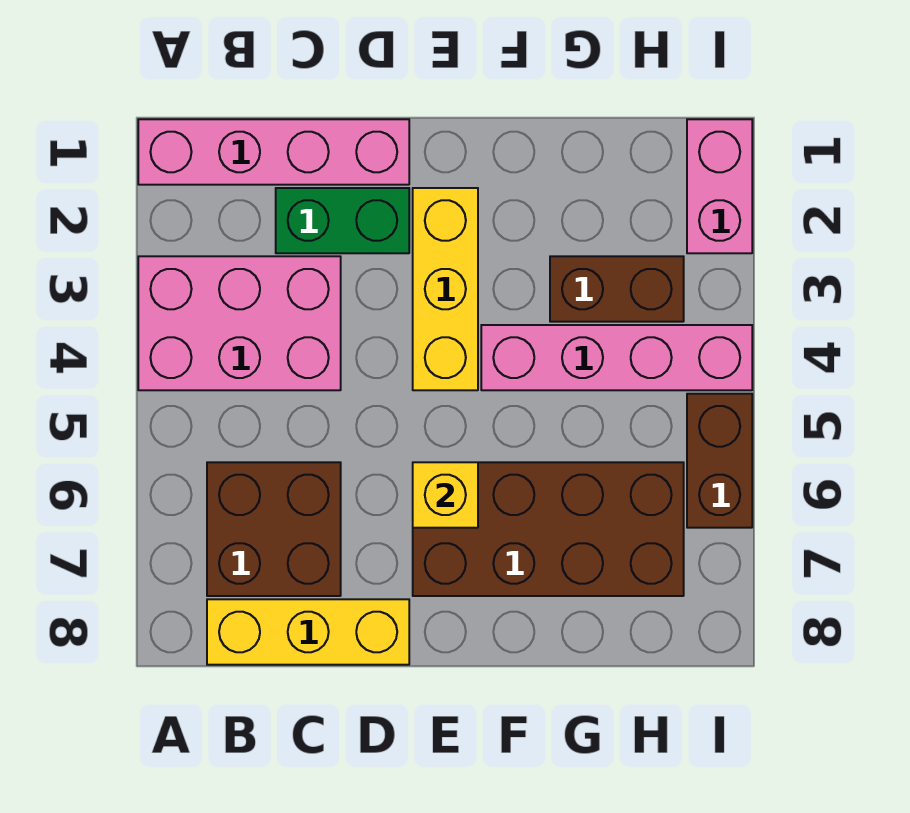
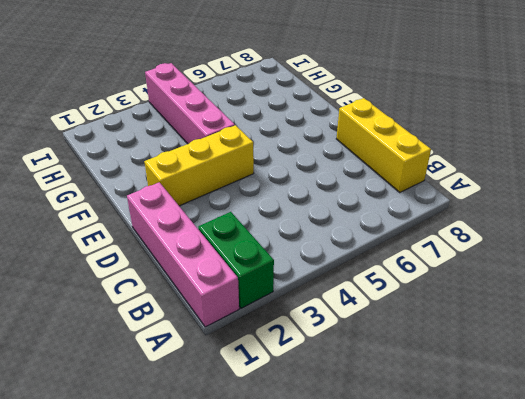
green brick A2:B2 level 1 -> green brick C2:D2 level 1
none -> pink brick A3:C4 level 1
none -> brown brick B6:C7 level 1
none -> brown brick E6:H7 level 1

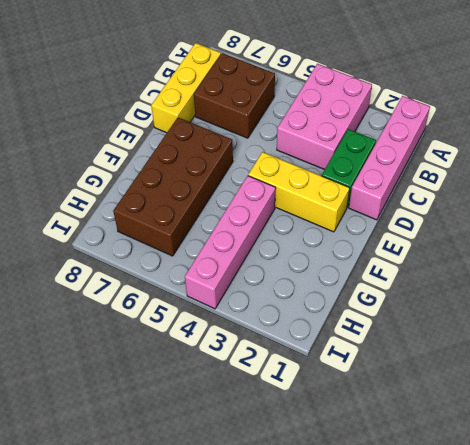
none -> brown brick G3:H3 level 1
none -> pink brick I1:I2 level 1
none -> brown brick I5:I6 level 1

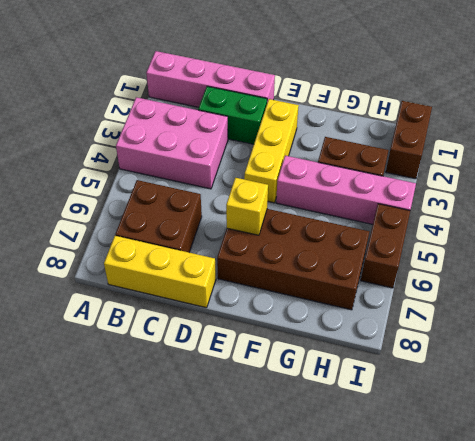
brown brick I1:I2 level 1 -> pink brick I1:I2 level 1

